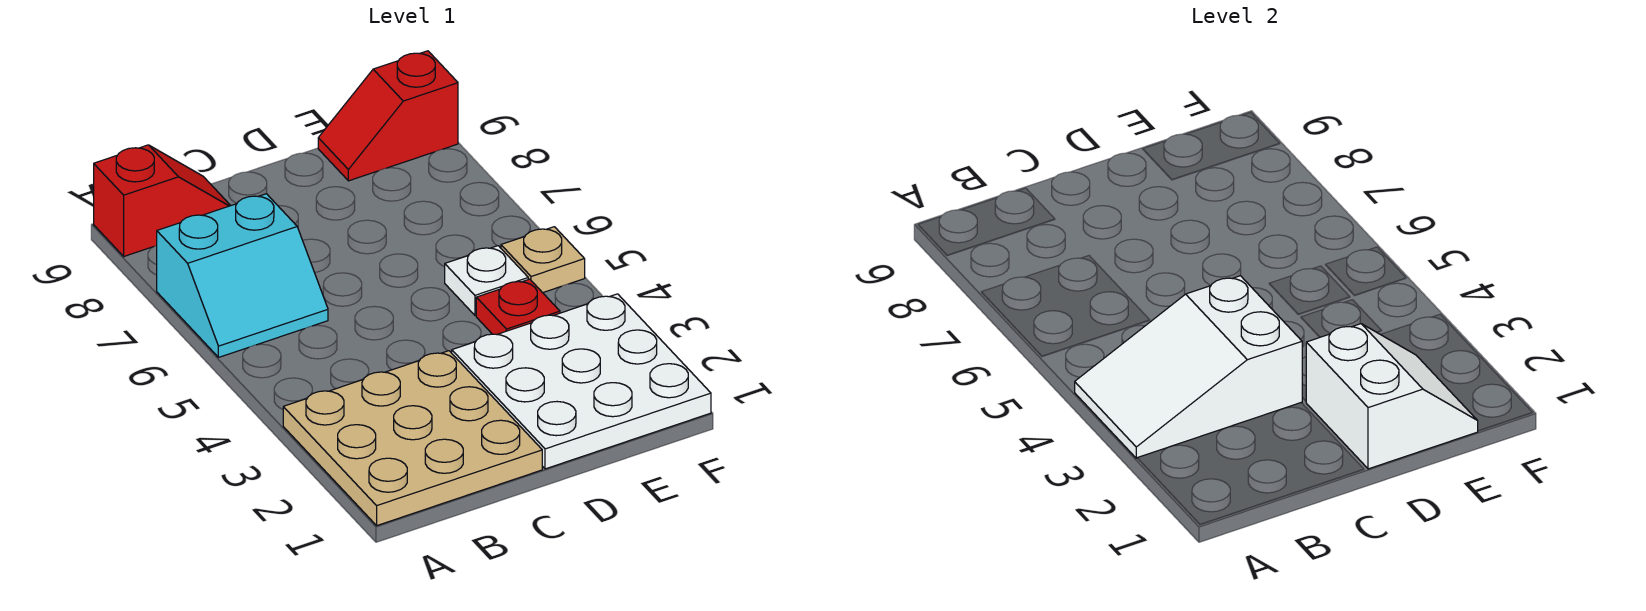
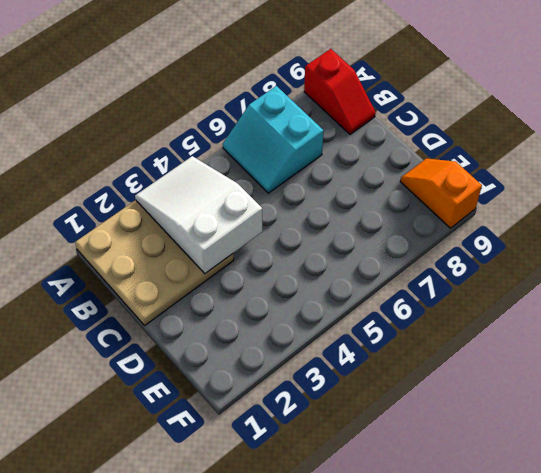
orange slope E9:F9 level 1 top F -> red slope E9:F9 level 1 top F
none -> white plate D1:F3 level 1
none -> red plate E4 level 1

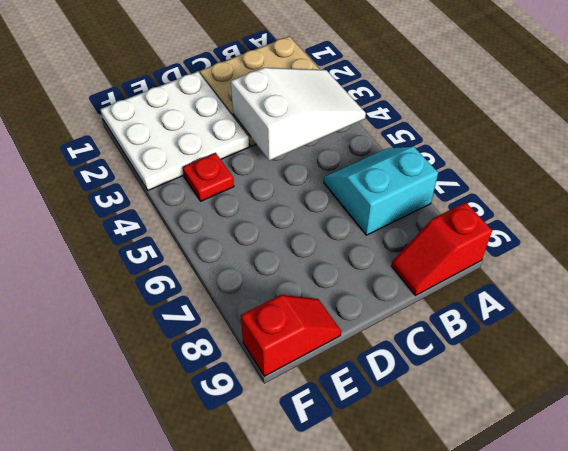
none -> white plate E5 level 1
none -> tan plate F5 level 1

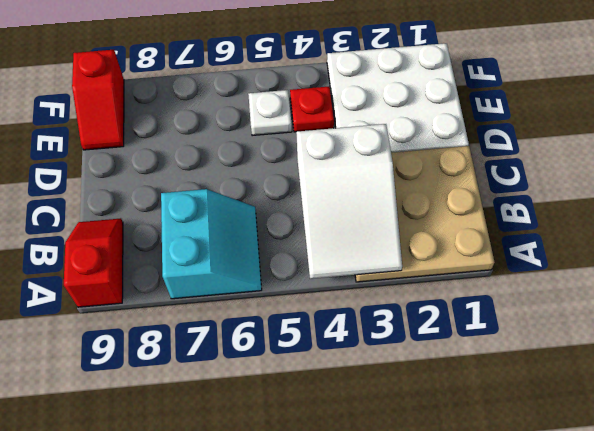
none -> tan plate F5 level 1
none -> white slope D1:E2 level 2 top D

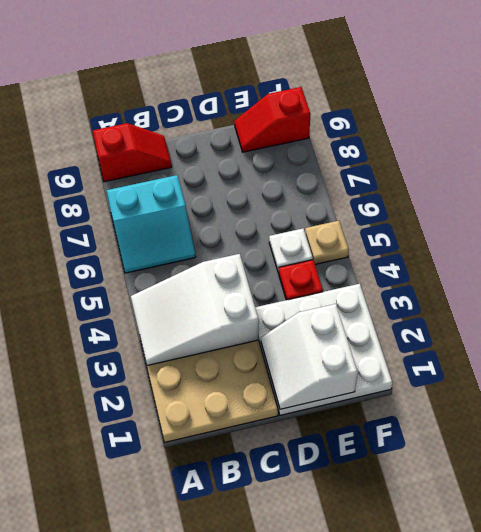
white slope D1:E2 level 2 top E -> white slope D1:E2 level 2 top D

